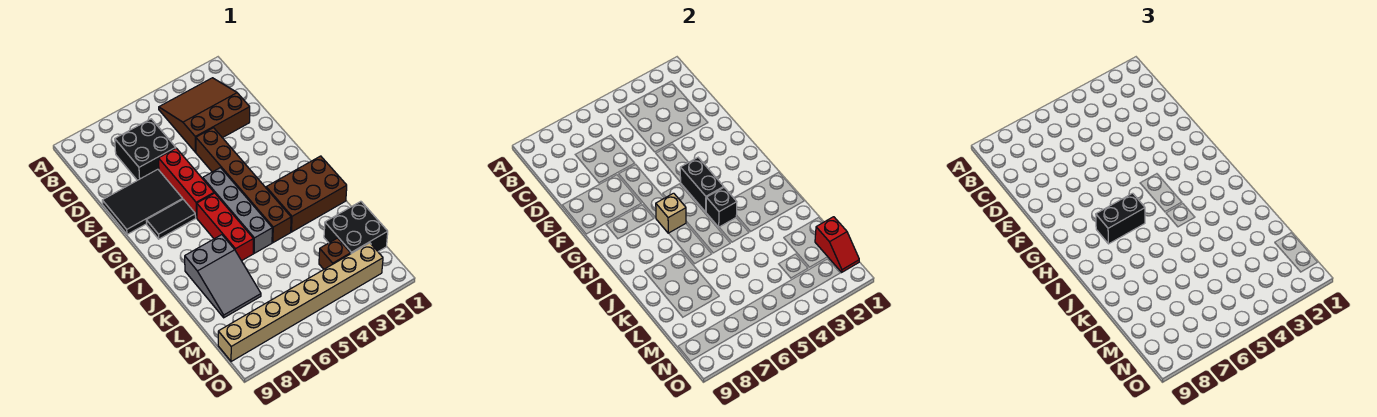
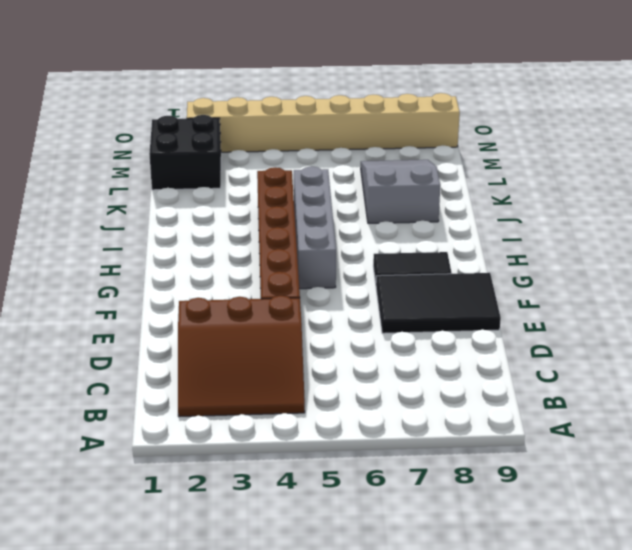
none -> black brick C6:D7 level 1
none -> red brick E6:G6 level 1
none -> red brick H6:J6 level 1

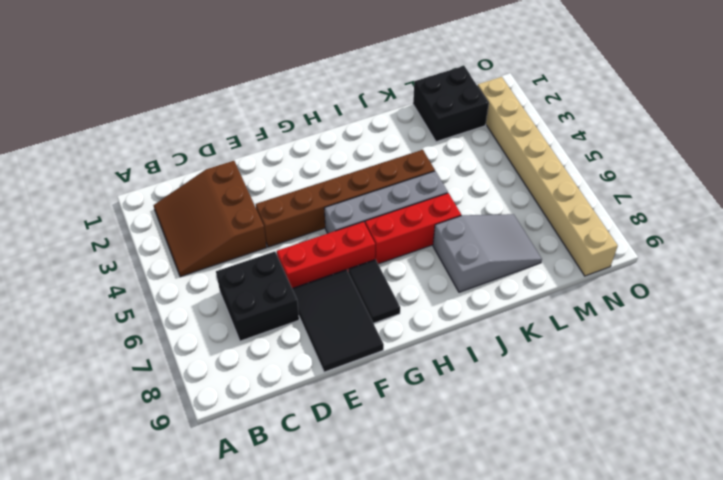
none -> brown brick I1:J3 level 1
none -> brown brick M3 level 1
none -> black brick G4:H4 level 2

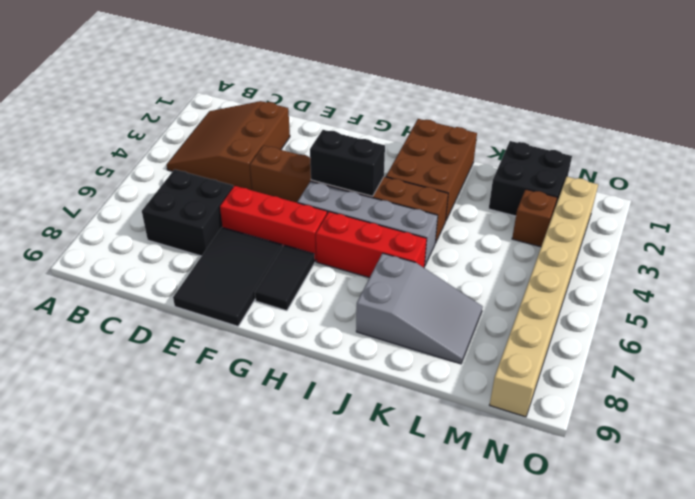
none -> tan brick H6 level 2
none -> black brick I4 level 2
none -> red slope M1:N1 level 2 top M

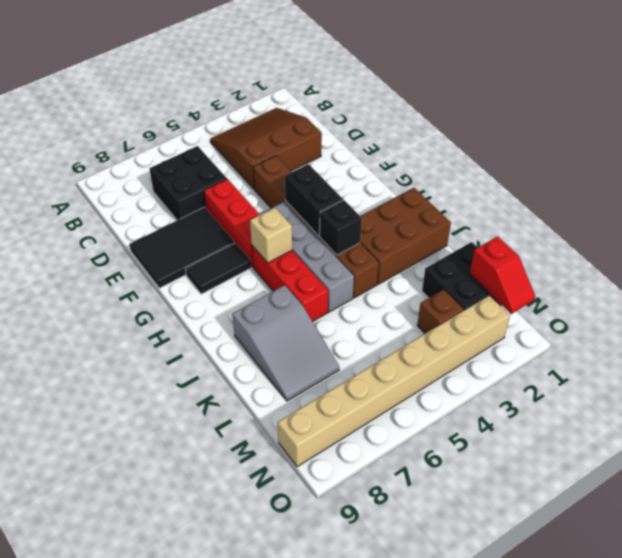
none -> black brick H6:H7 level 3

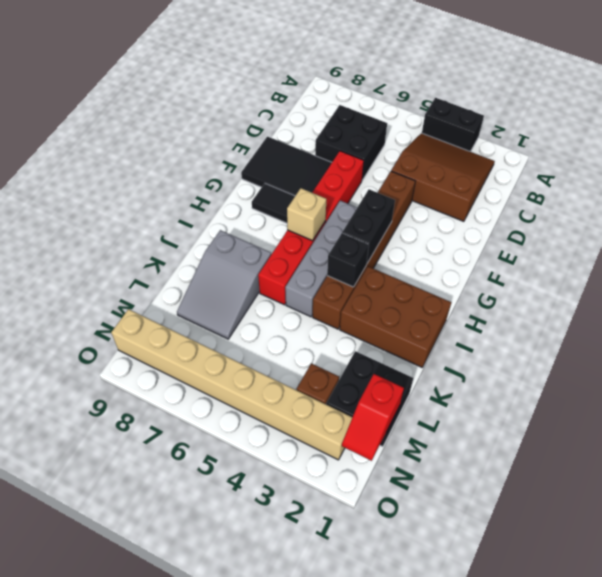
black brick A3:A4 level 1 -> black brick H6:H7 level 3

